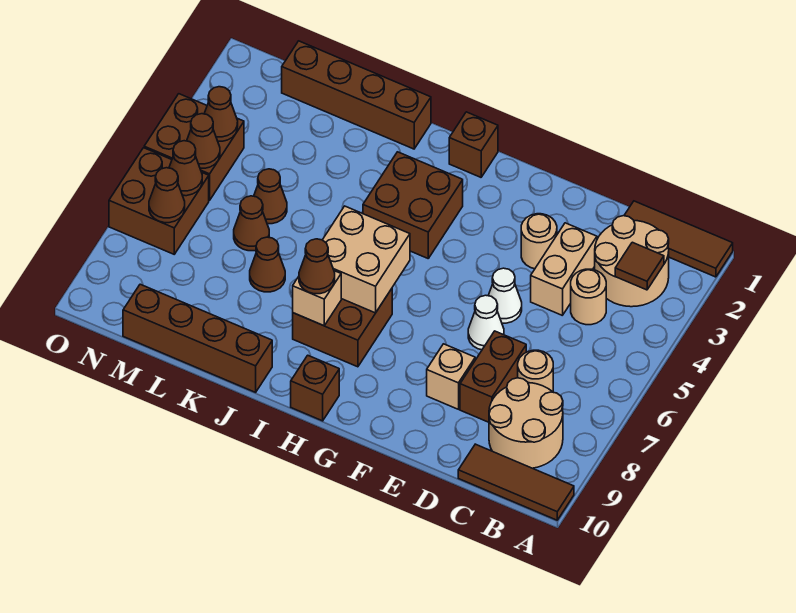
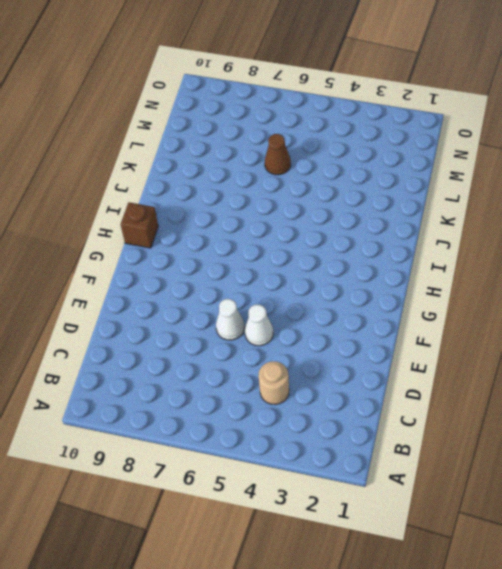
none -> brown tile A1:C1 level 1
none -> brown tile A10:C10 level 1
none -> tan round brick B2:C3 level 1
none -> tan round brick B8:C9 level 1

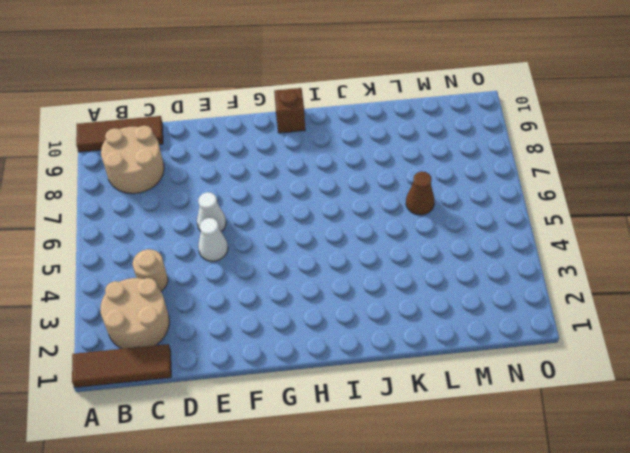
none -> tan round brick C7 level 1
none -> tan brick D3:D4 level 1
none -> brown brick D7:D8 level 1
none -> tan round brick E3 level 1

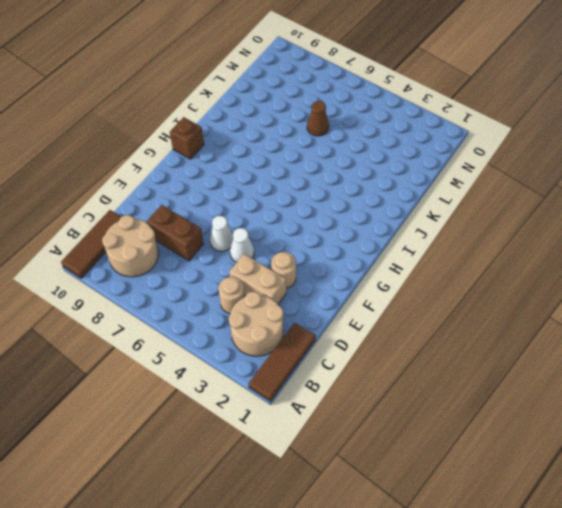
none -> tan round brick C7 level 1
none -> tan brick E8 level 1
none -> brown brick H1 level 1
none -> brown brick H3:I4 level 1

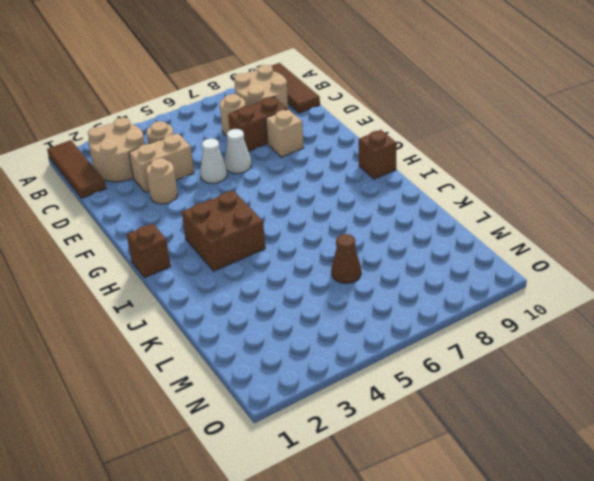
none -> brown brick H7:I8 level 1
none -> brown brick J1:M1 level 1
none -> brown brick J10:M10 level 1
none -> brown cone K7 level 1

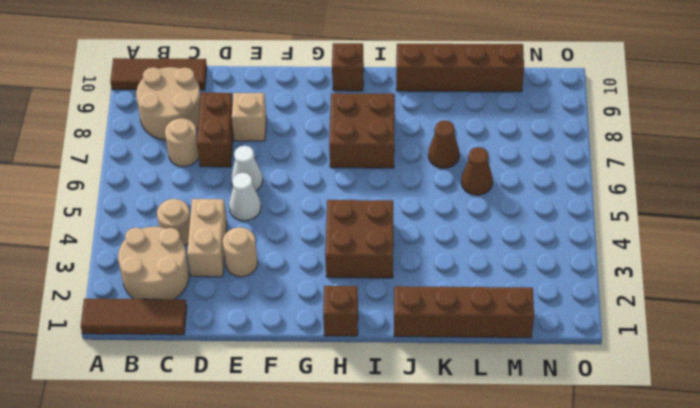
none -> brown cone L5 level 1
none -> brown brick N4:O5 level 1
none -> brown brick N6:O7 level 1
none -> brown tile B3 level 2

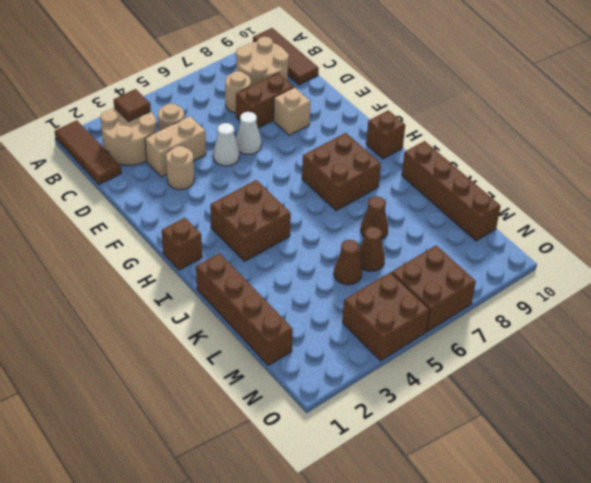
none -> tan brick H6:I7 level 2
none -> tan brick I8 level 2
none -> brown cone N4 level 2
none -> brown cone N5 level 2

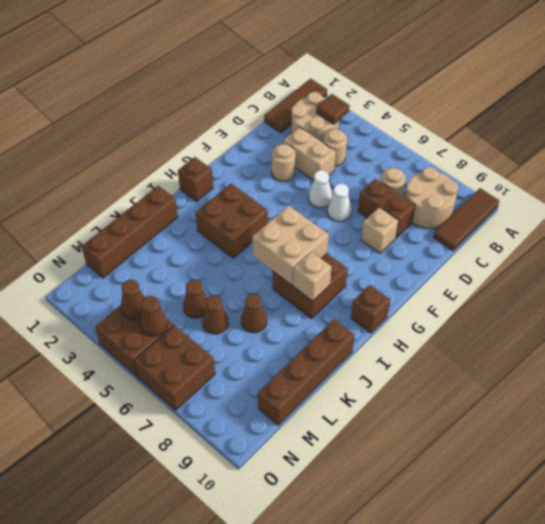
none -> brown cone N6 level 2
none -> brown cone N7 level 2
none -> brown cone I8 level 3

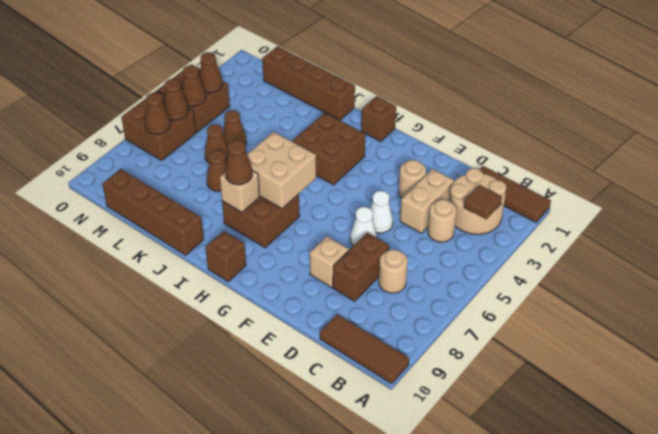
none -> tan round brick B8:C9 level 1

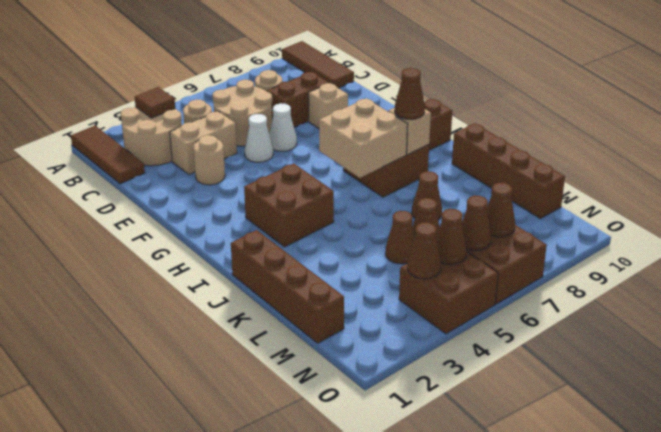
tan round brick C5:D6 level 1 -> tan round brick B8:C9 level 1
none -> brown brick H1 level 1

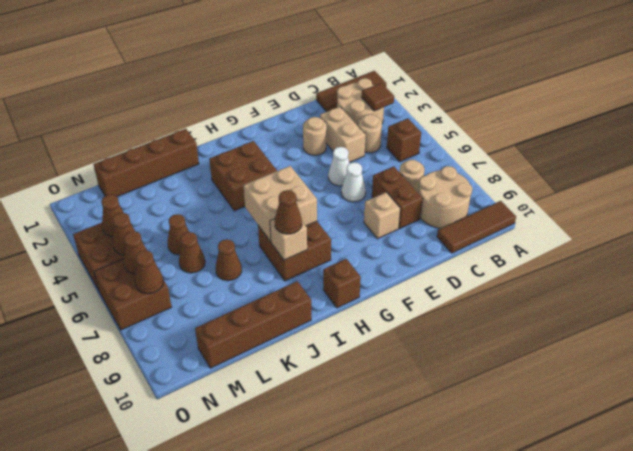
brown brick B5 level 1 -> brown brick H1 level 1

